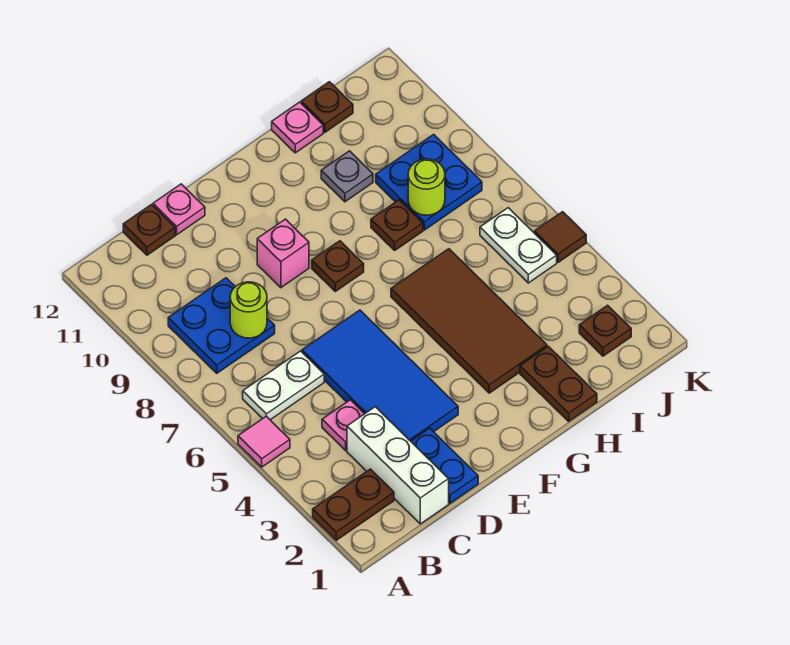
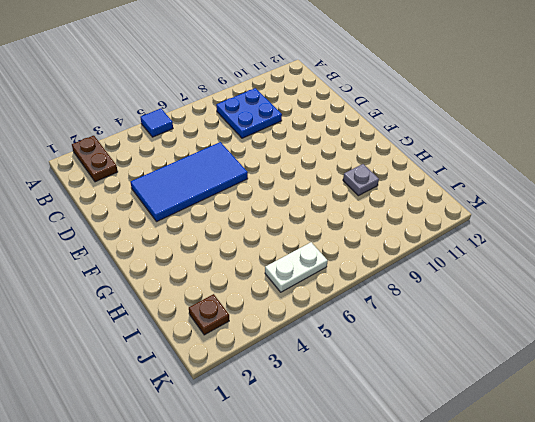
blue tile A5 level 1 -> pink tile A5 level 1
none -> white plate B6:C6 level 1
none -> white brick C1:C3 level 1
none -> pink plate C4 level 1

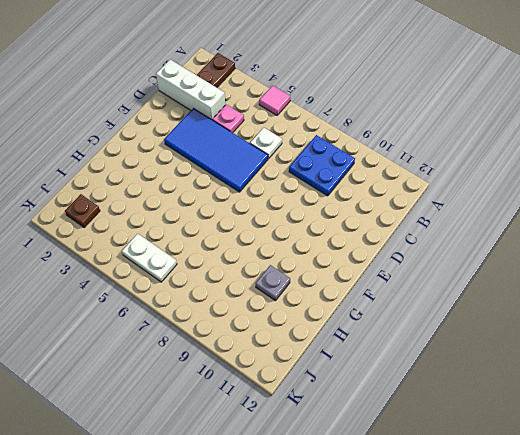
white plate C6 level 1 -> white plate B6:C6 level 1
none -> brown plate C12 level 1
none -> blue plate D1:D2 level 1
none -> pink plate D12 level 1

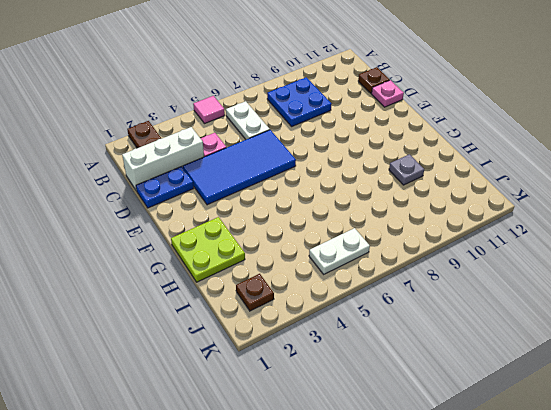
lime plate G1:H2 level 1 -> brown plate H1:H2 level 1
none -> pink brick E9 level 1
none -> brown plate F8 level 1
none -> brown tile G3:H6 level 1

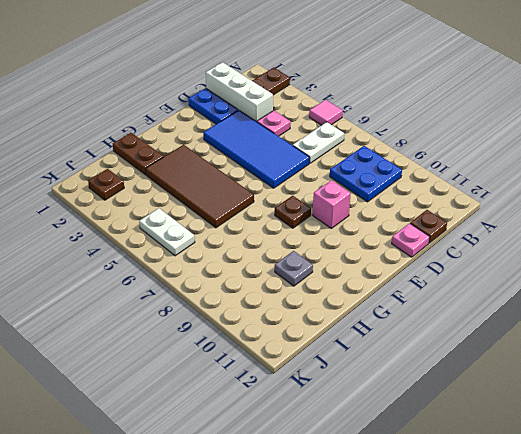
none -> brown plate H8 level 1
none -> pink plate H12 level 1
none -> blue plate I8:J9 level 1

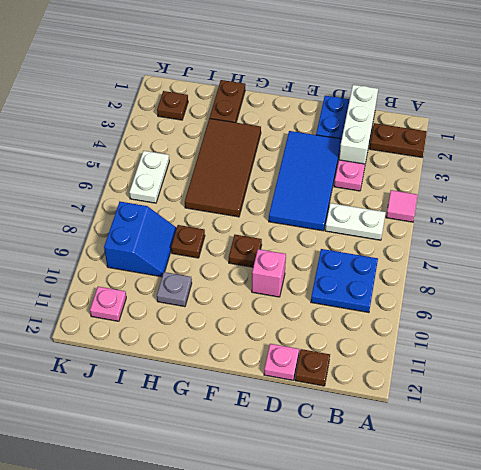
blue slope I8:J9 level 1 top J -> blue plate I8:J9 level 1
pink plate J11 level 1 -> pink plate H12 level 1
none -> brown plate I12 level 1
none -> brown tile K5 level 1
none -> lime round brick C8 level 2

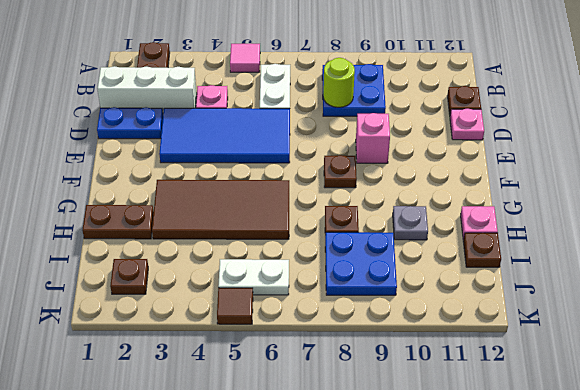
none -> lime round brick I8 level 2

